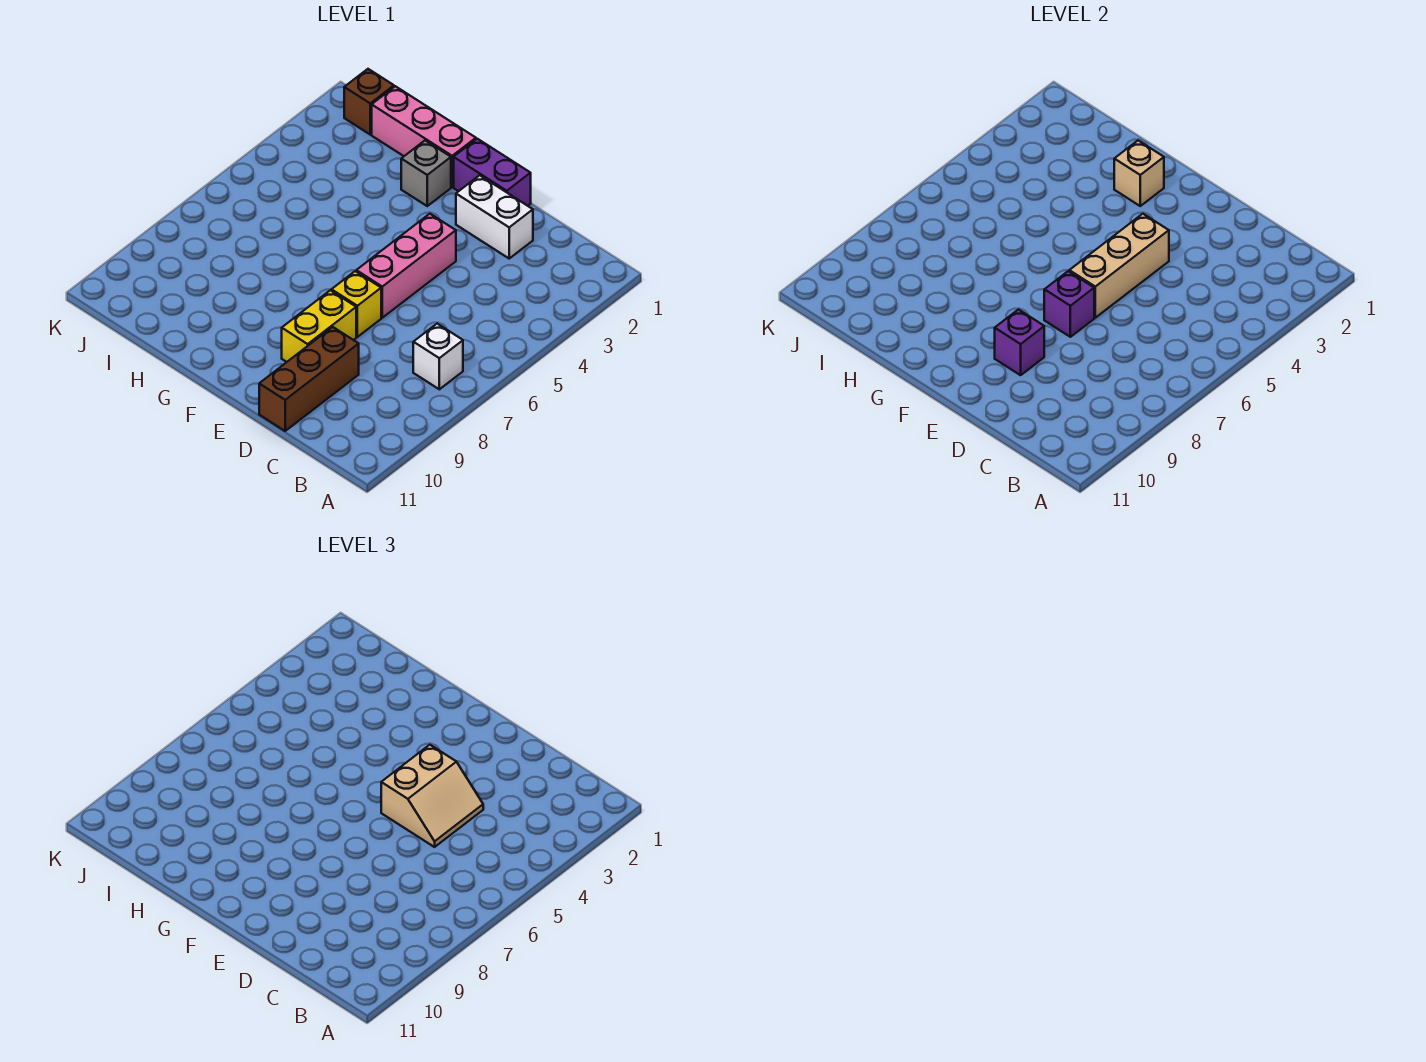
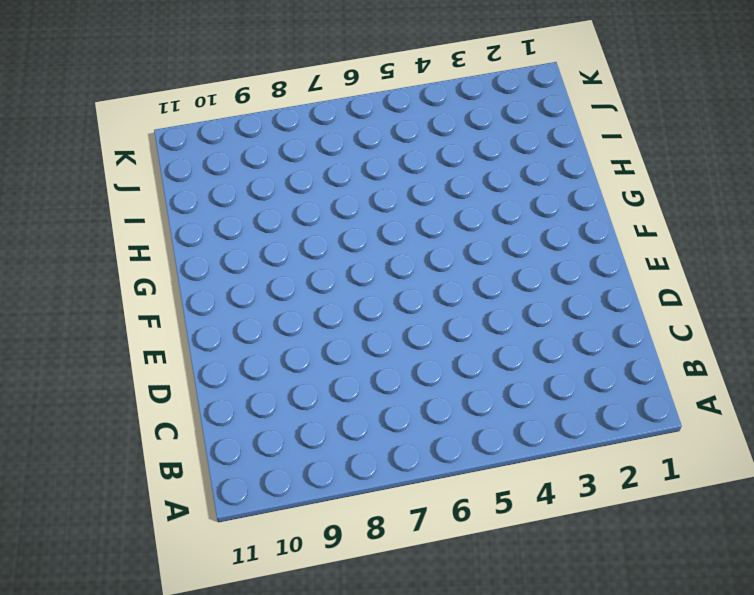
none -> white brick B7 level 1
none -> white brick D2:E2 level 1
none -> brown brick D9:D11 level 1

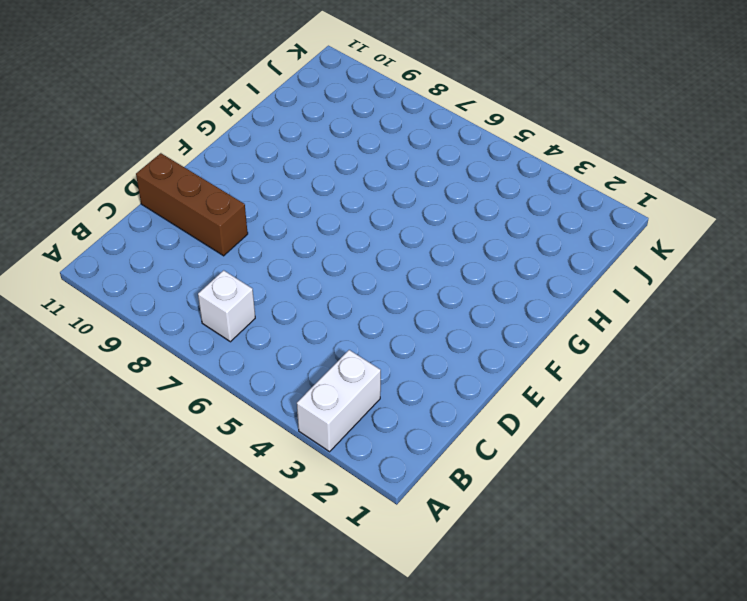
white brick A3:B3 level 1 -> white brick D2:E2 level 1
none -> purple brick E1:F1 level 1
none -> pink brick E4:E6 level 1
none -> yellow brick E7 level 1

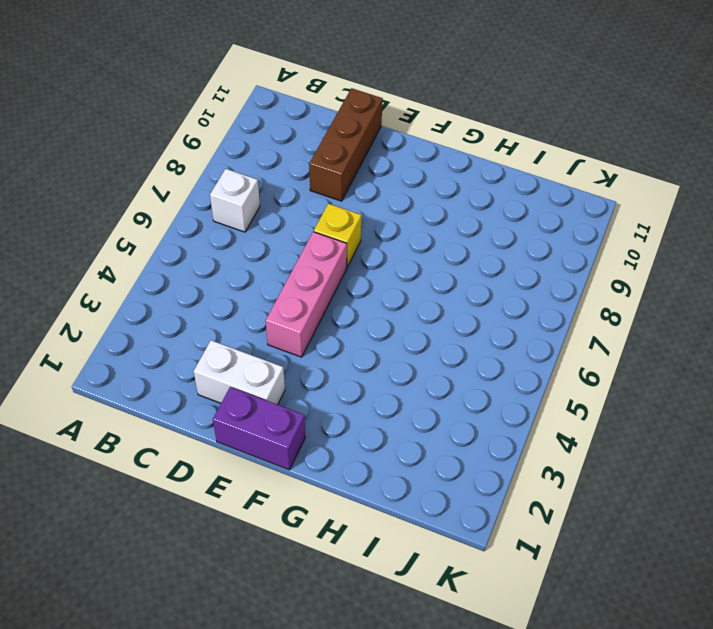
none -> yellow brick E8:E9 level 1
none -> pink brick G1:I1 level 1
none -> grey brick G2 level 1

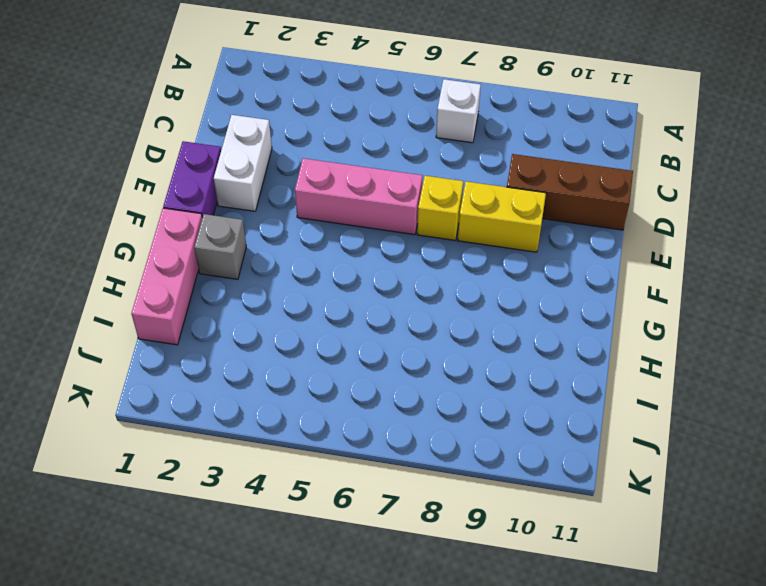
none -> brown brick J1 level 1
none -> tan brick E4:E6 level 2
none -> purple brick E7 level 2

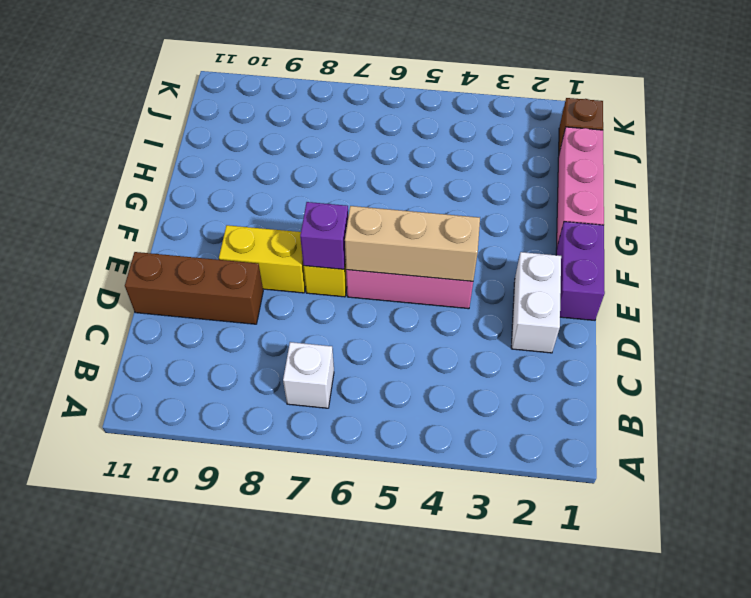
none -> grey brick G2 level 1
none -> purple brick E9 level 2
none -> tan brick G2 level 2

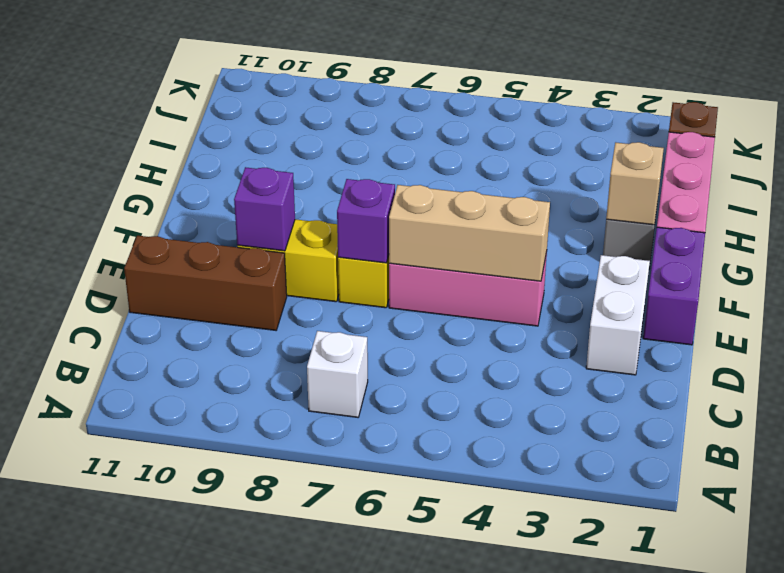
none -> tan slope D4:E5 level 3 top E

